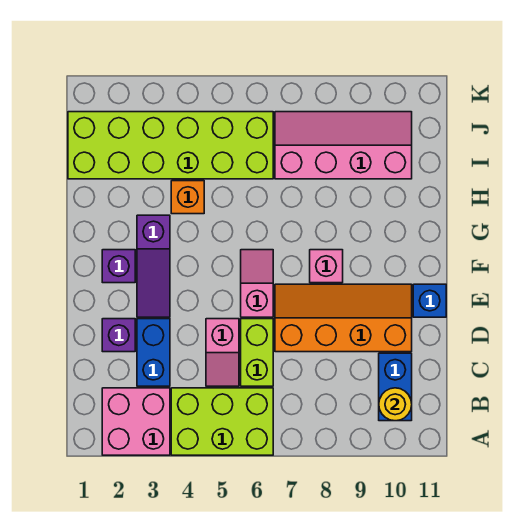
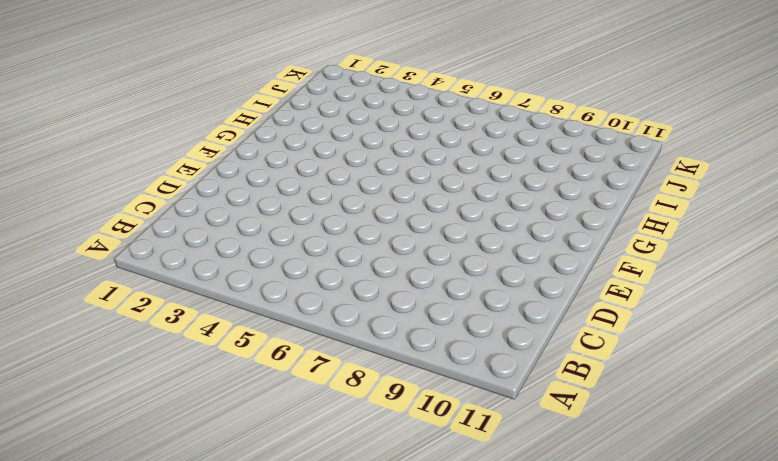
none -> pink brick A2:B3 level 1
none -> lime brick A4:B6 level 1
none -> blue brick B10:C10 level 1

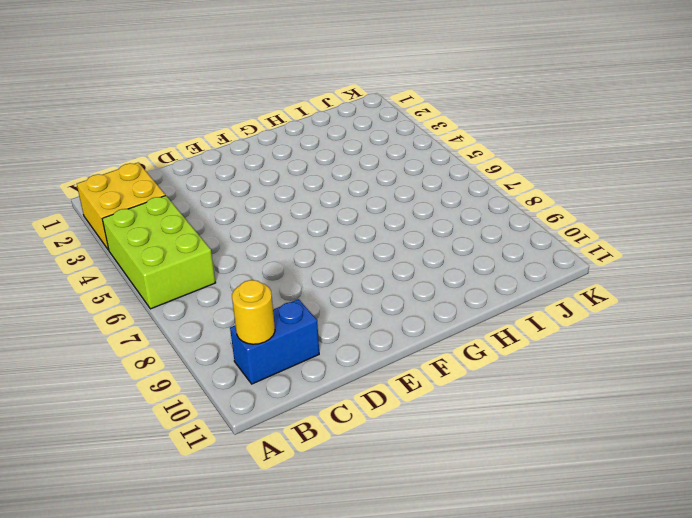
yellow brick A2:B3 level 1 -> pink brick A2:B3 level 1
none -> blue brick C3:D3 level 1
none -> pink slope C5:D5 level 1 top D
none -> lime brick C6:D6 level 1

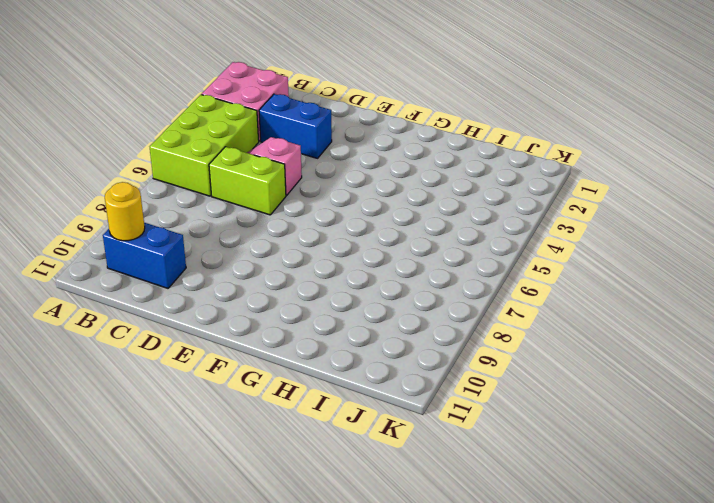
none -> purple brick D2 level 1
none -> orange slope D7:E10 level 1 top D
none -> purple slope E3:G3 level 1 top G

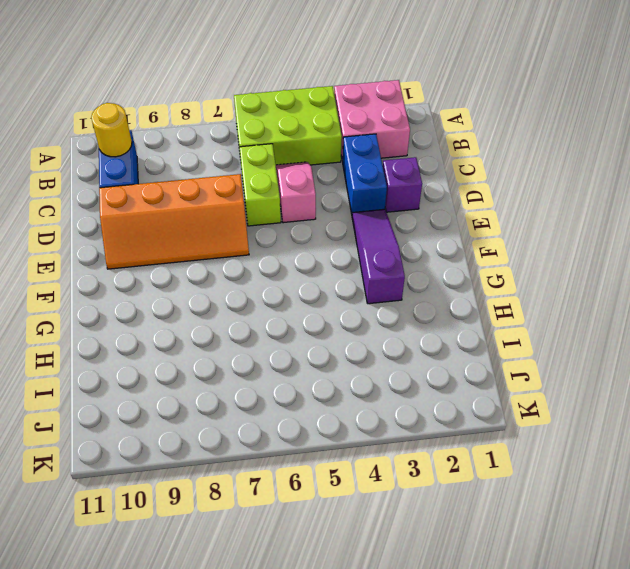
none -> pink slope E6:F6 level 1 top E
none -> blue brick E11 level 1
none -> purple brick F2 level 1

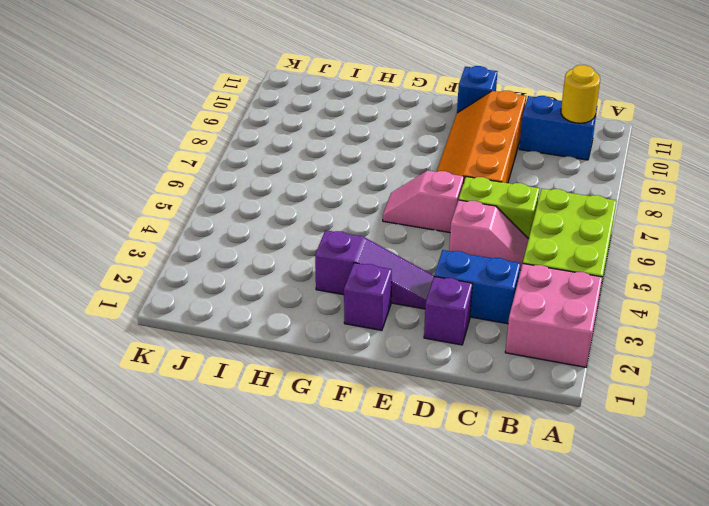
none -> pink brick F8 level 1
none -> orange brick H4 level 1
none -> lime brick I1:J6 level 1

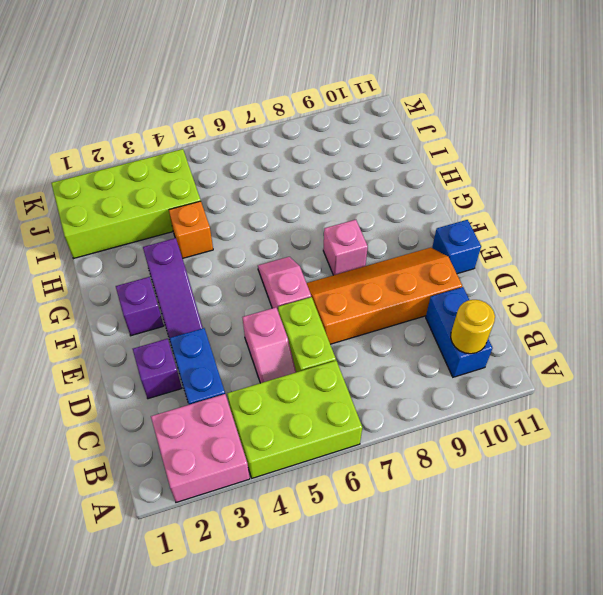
lime brick I1:J4 level 1 -> lime brick I1:J6 level 1
none -> pink slope I7:J10 level 1 top I

